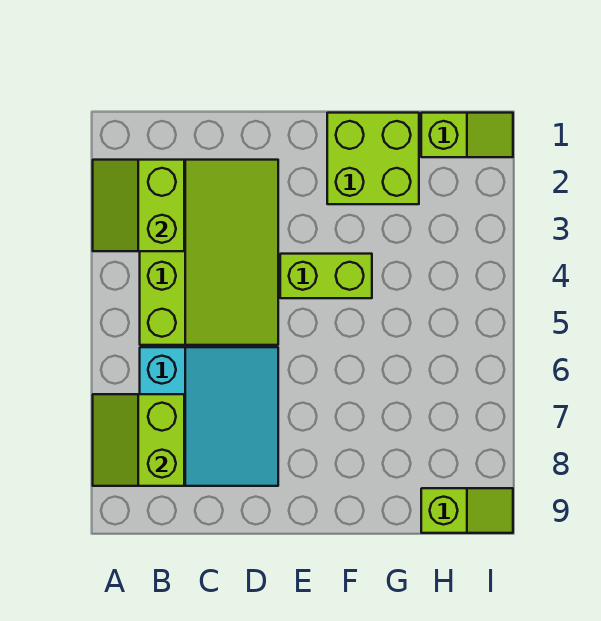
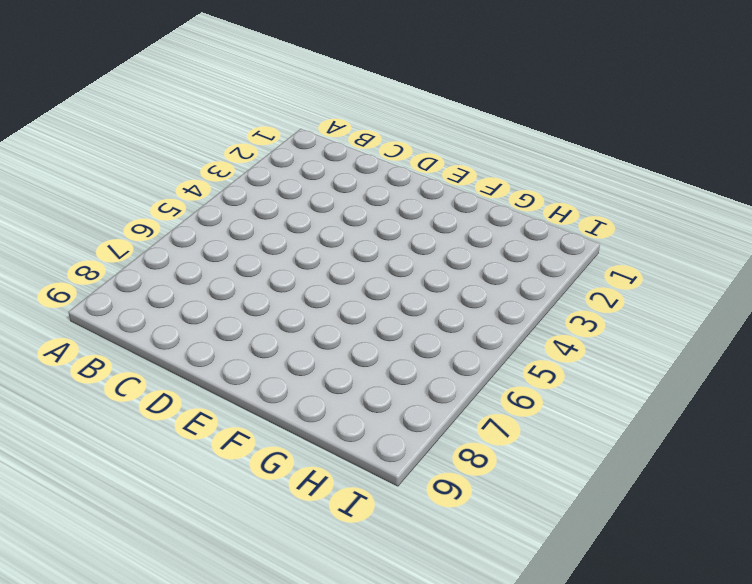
none -> lime slope B2:D5 level 1 top B
none -> cyan slope B6:D8 level 1 top B

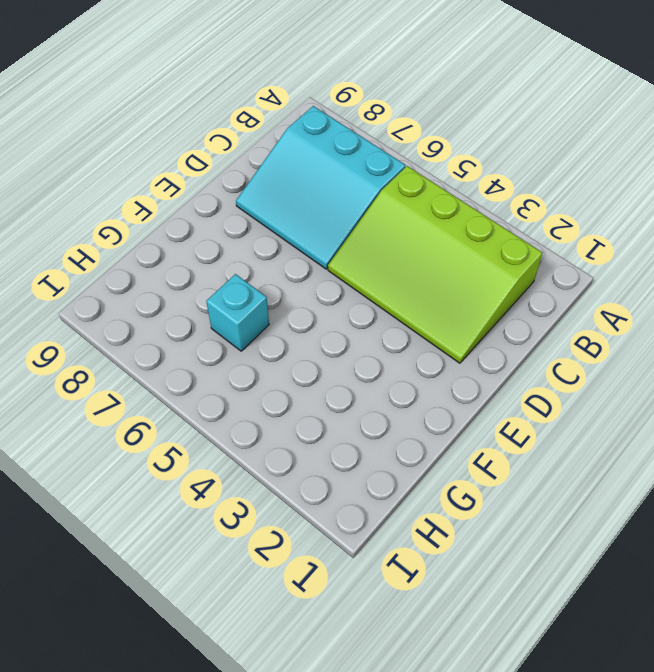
cyan brick G6 level 1 -> none
none -> lime brick E4:F4 level 1
none -> lime brick F1:G2 level 1

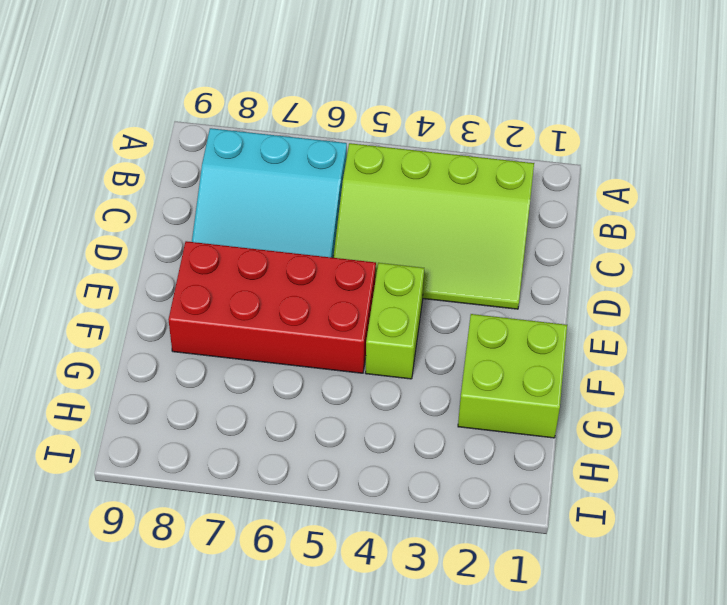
red brick E5:F8 level 1 -> none
none -> lime slope H1:I1 level 1 top H
none -> lime slope H9:I9 level 1 top H

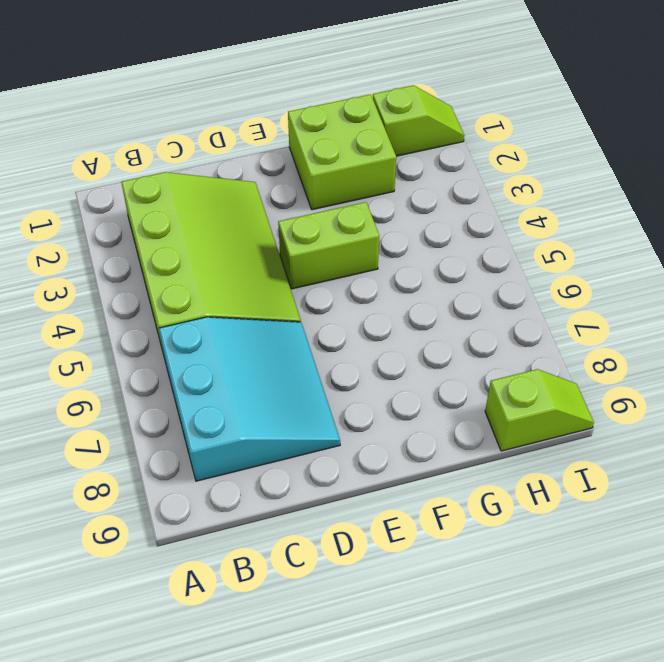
none -> lime slope A2:B3 level 2 top B
none -> lime slope A7:B8 level 2 top B

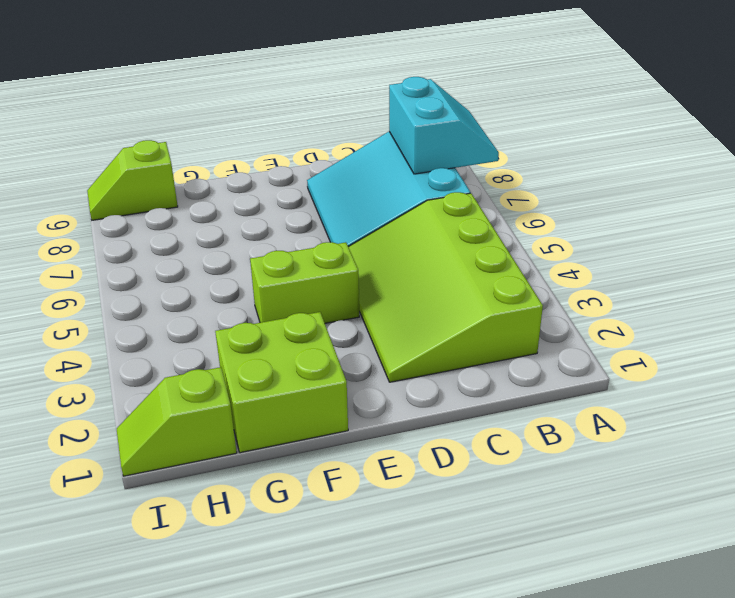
cyan slope A7:B8 level 2 top B -> lime slope A7:B8 level 2 top B
none -> lime slope A2:B3 level 2 top B

